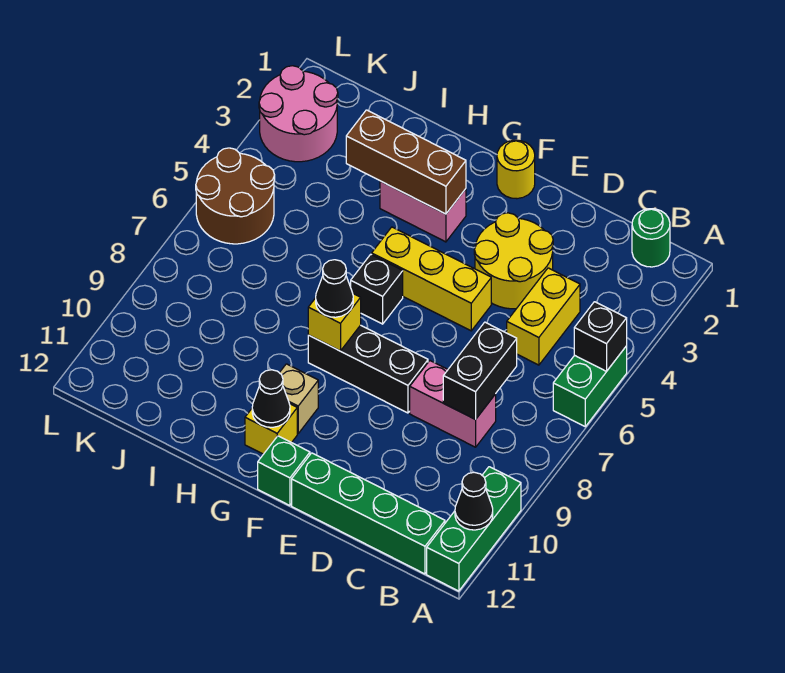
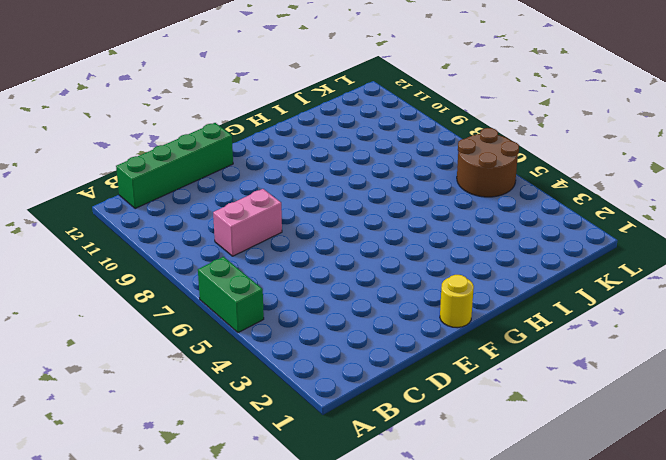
none -> green brick A10:A12 level 1
none -> green round brick B1 level 1
none -> yellow brick C4:C5 level 1

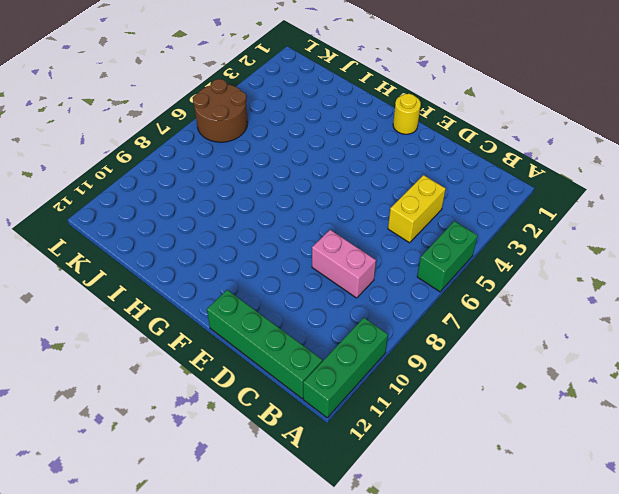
none -> green round brick B1 level 1
none -> yellow round brick D3:E4 level 1
none -> yellow brick E5:G5 level 1

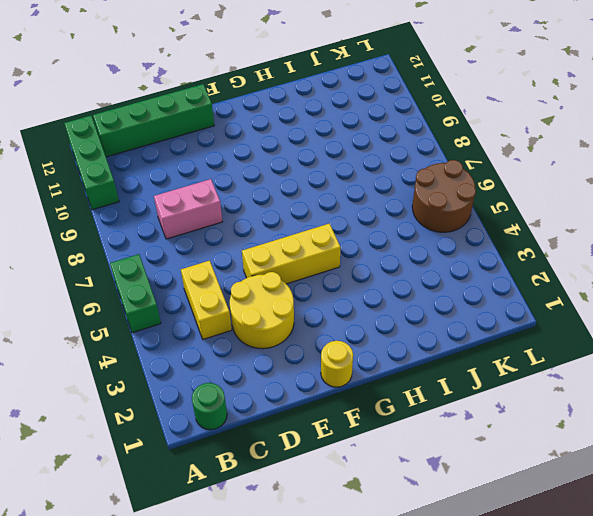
none -> black brick E8:G8 level 1
none -> green brick F12 level 1
none -> pink brick G3:H3 level 1

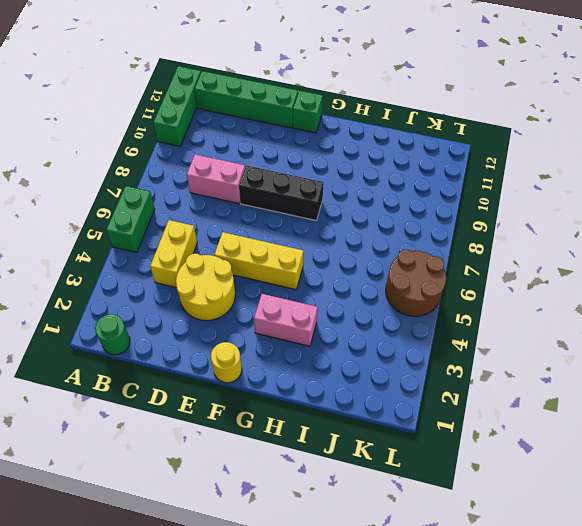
none -> black brick G6 level 1
none -> tan brick G10 level 1
none -> yellow brick G11 level 1

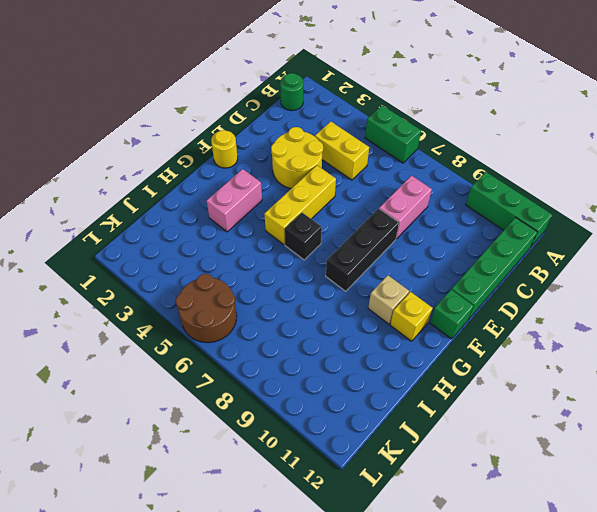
none -> pink round brick K2:L3 level 1
none -> black brick A5 level 2
none -> black cone A11 level 2

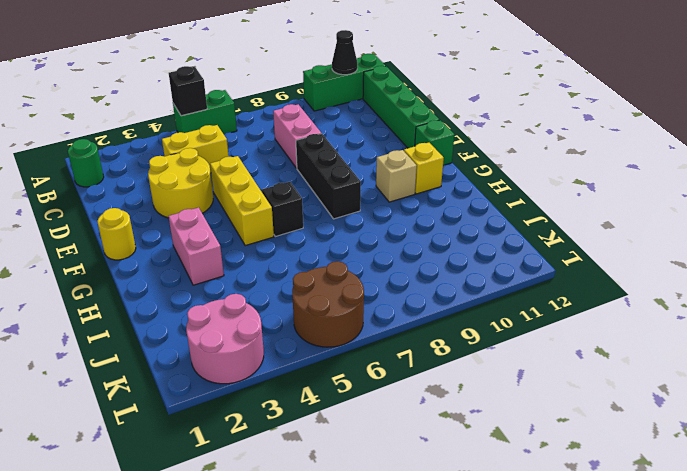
none -> black brick C7:C8 level 2
none -> brown brick G3:I3 level 2
none -> yellow brick G8 level 2

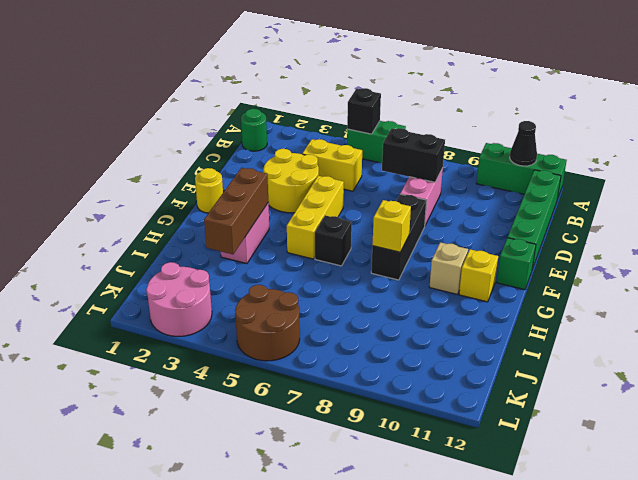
none -> black cone G11 level 2
none -> black cone G8 level 3

